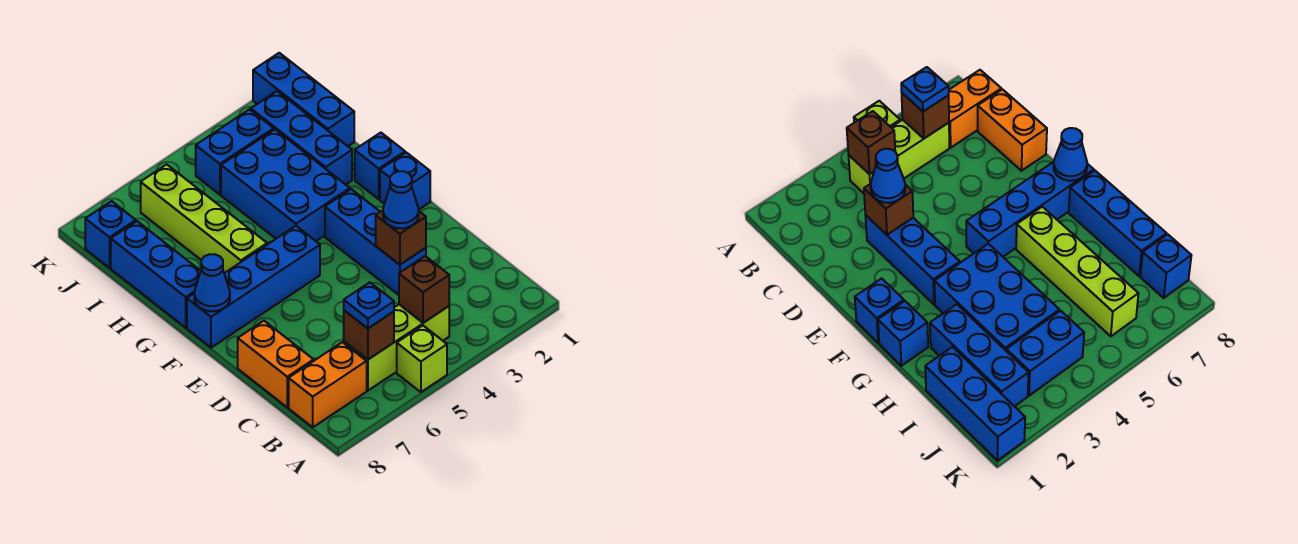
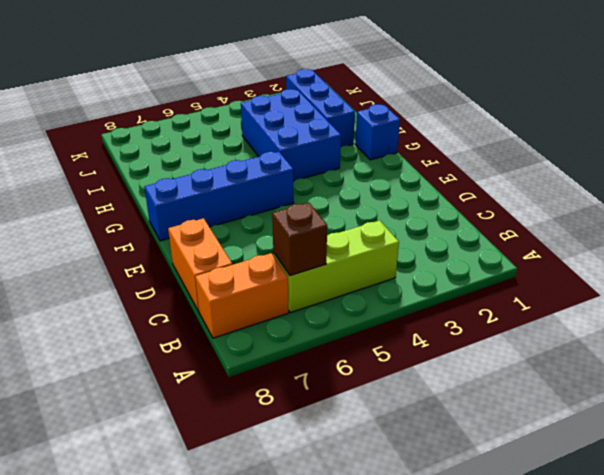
none -> lime brick A5 level 1
none -> blue brick D3:F3 level 1
none -> blue brick F1 level 1

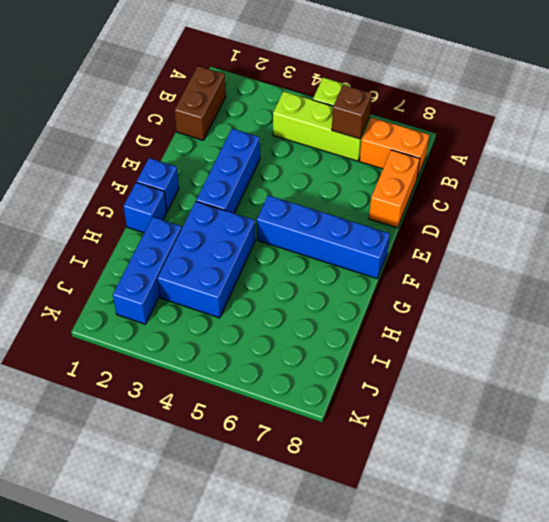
brown brick B1:C1 level 1 -> none
none -> lime brick G6:J6 level 1
none -> blue brick G8:I8 level 1
none -> blue brick I1:K1 level 1

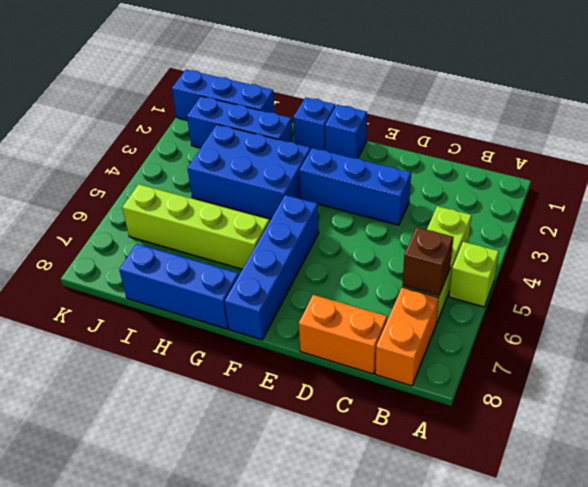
none -> blue brick J3:J4 level 1
none -> blue brick J8 level 1
none -> brown brick B4 level 2

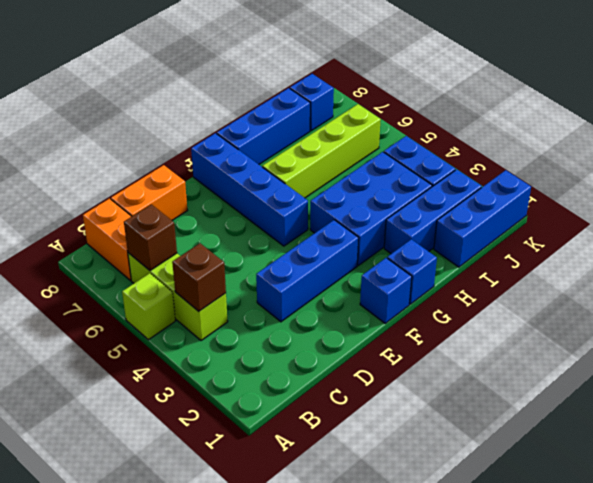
none -> brown brick D3 level 2
none -> blue cone F8 level 2
none -> blue plate B6 level 3

